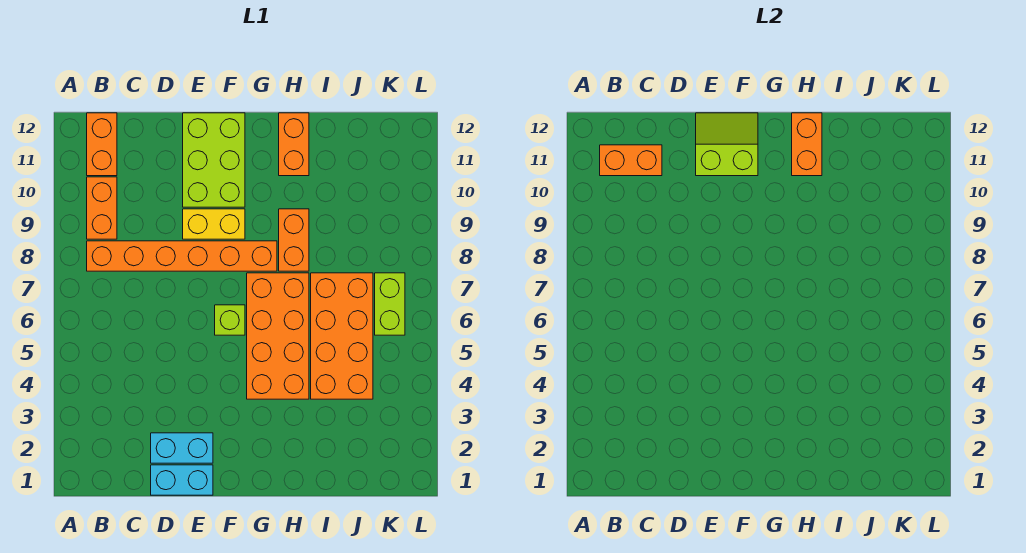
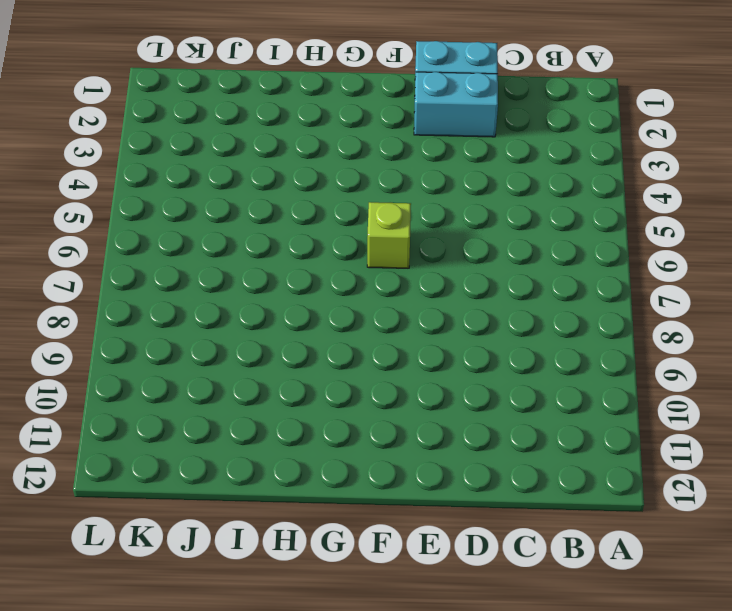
none -> orange brick B8:G8 level 1
none -> orange brick B9:B10 level 1
none -> orange brick B11:B12 level 1

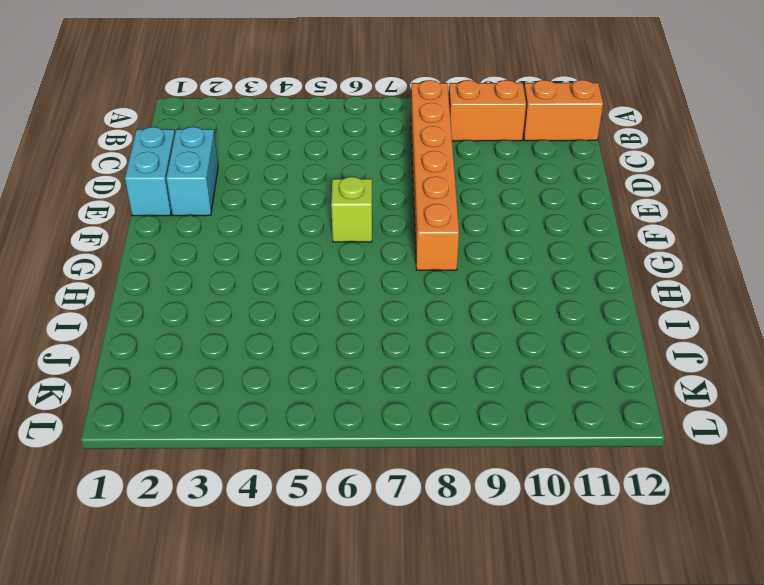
none -> yellow brick E9:F9 level 1
none -> lime brick E10:F12 level 1
none -> orange brick G4:H7 level 1

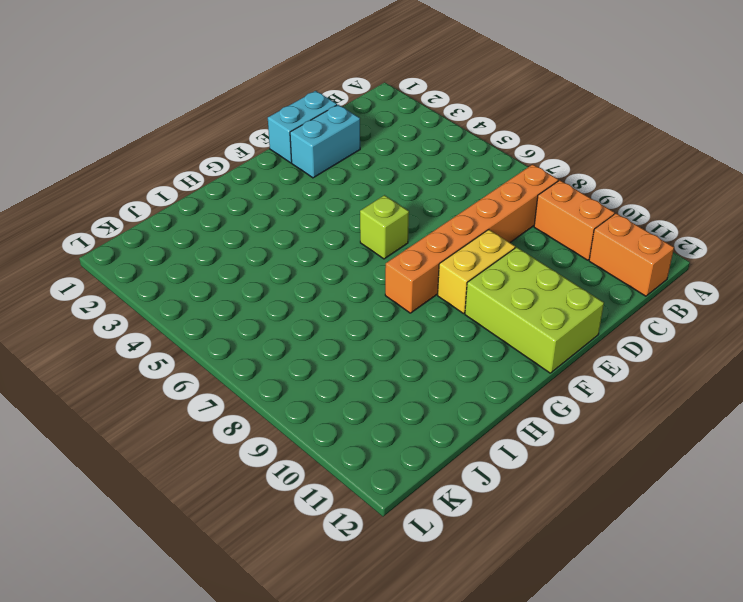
none -> orange brick G4:H7 level 1
none -> orange brick H8:H9 level 1
none -> orange brick H11:H12 level 1

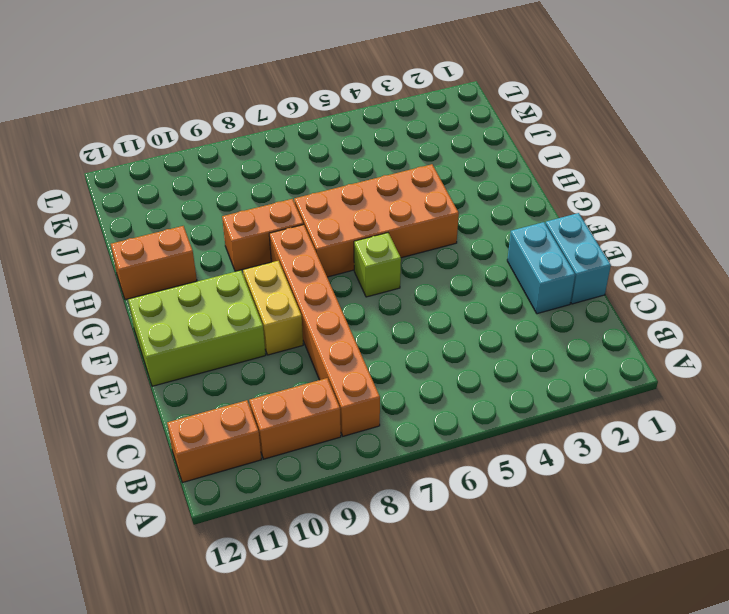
none -> orange brick I4:J7 level 1
none -> lime brick K6:K7 level 1
none -> orange brick B11:C11 level 2

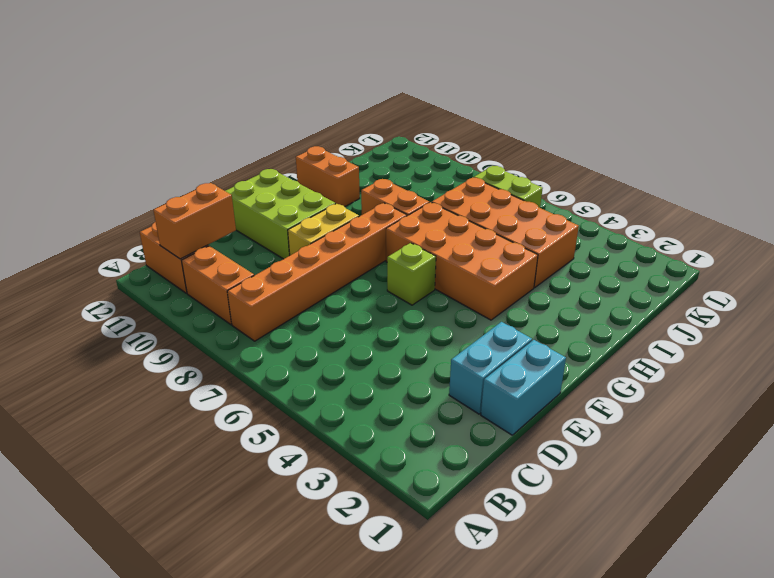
none -> lime slope E11:F12 level 2 top 11
none -> orange brick H11:H12 level 2

